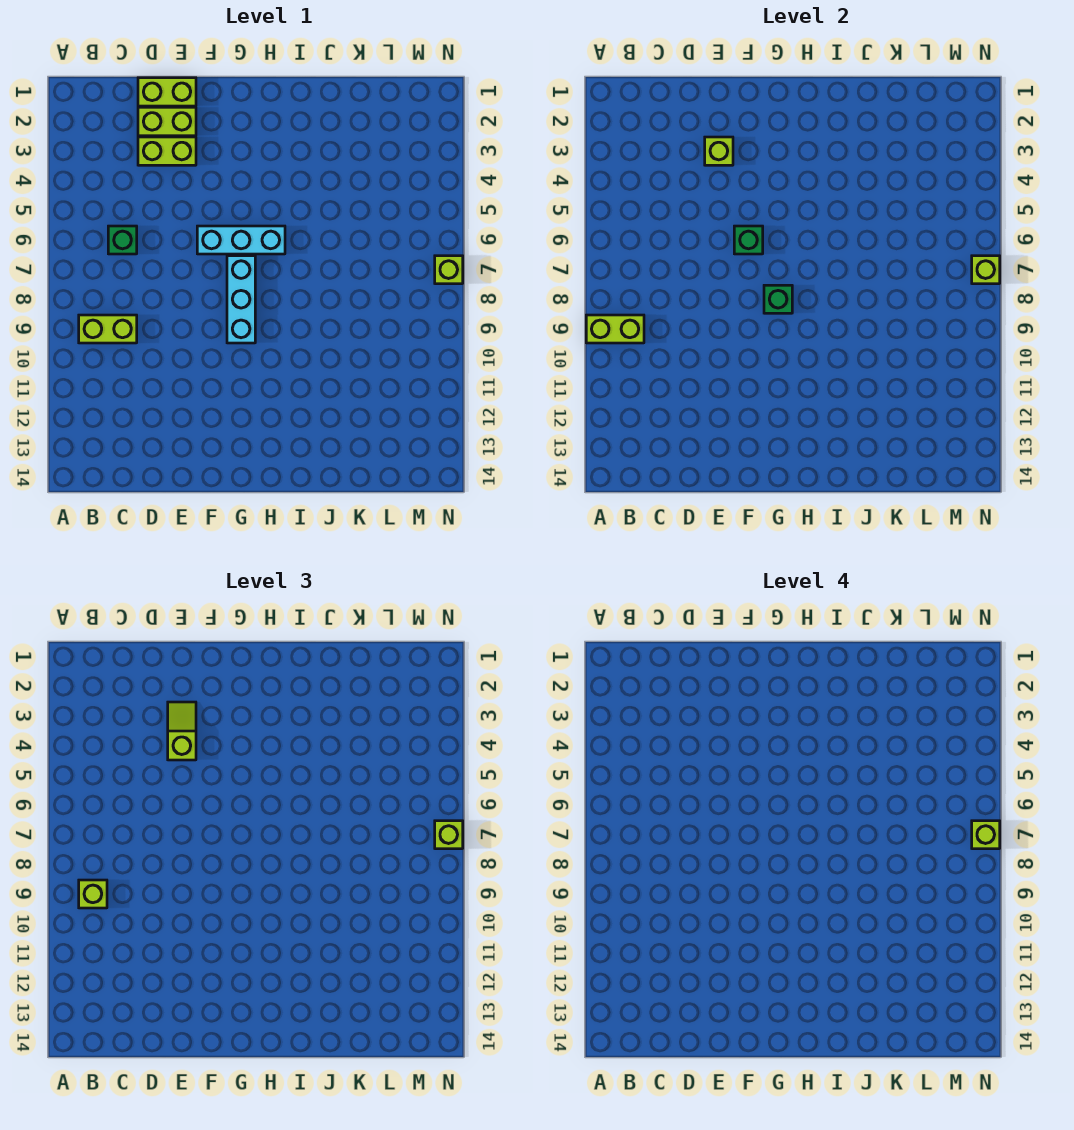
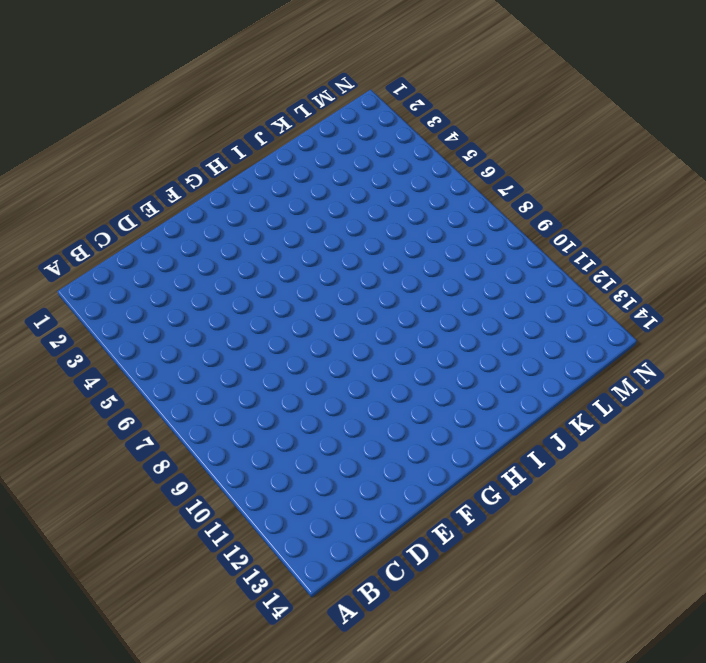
none -> lime brick B9:C9 level 1
none -> green brick C6 level 1
none -> lime brick D1:E1 level 1

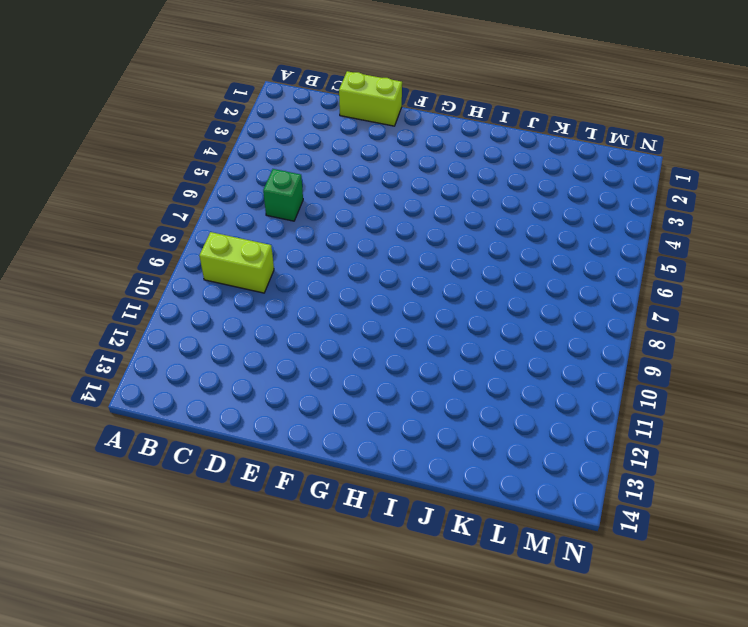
none -> lime brick D2:E2 level 1
none -> lime brick D3:E3 level 1
none -> cyan brick F6:H6 level 1

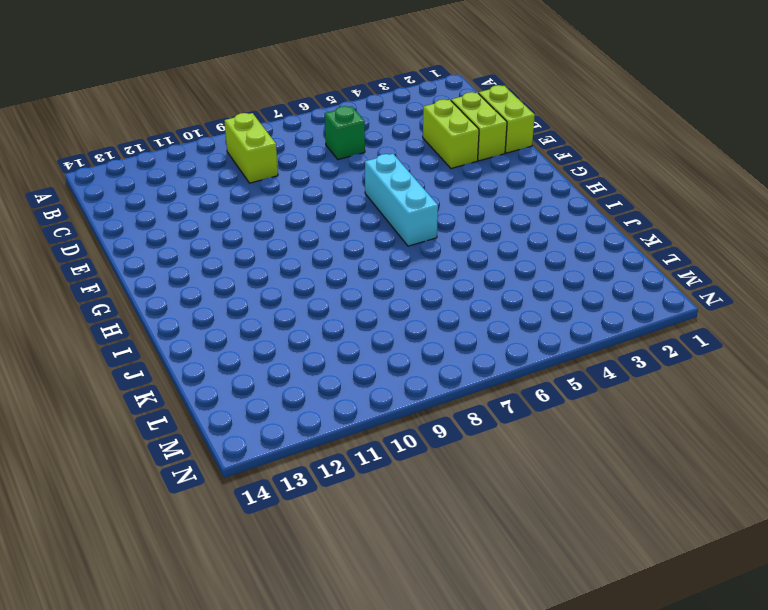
none -> cyan brick G7:G9 level 1
none -> lime brick N7 level 1
none -> lime brick A9:B9 level 2

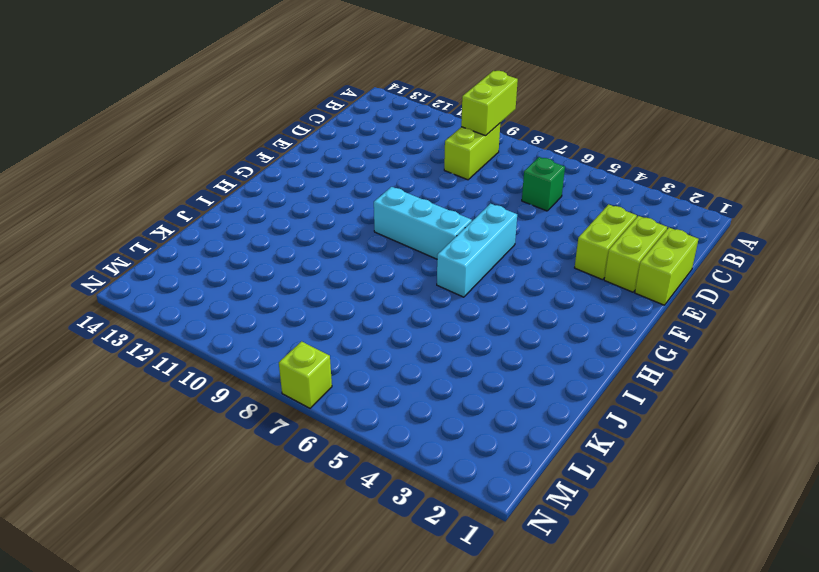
none -> lime brick E3 level 2
none -> green brick F6 level 2
none -> green brick G8 level 2

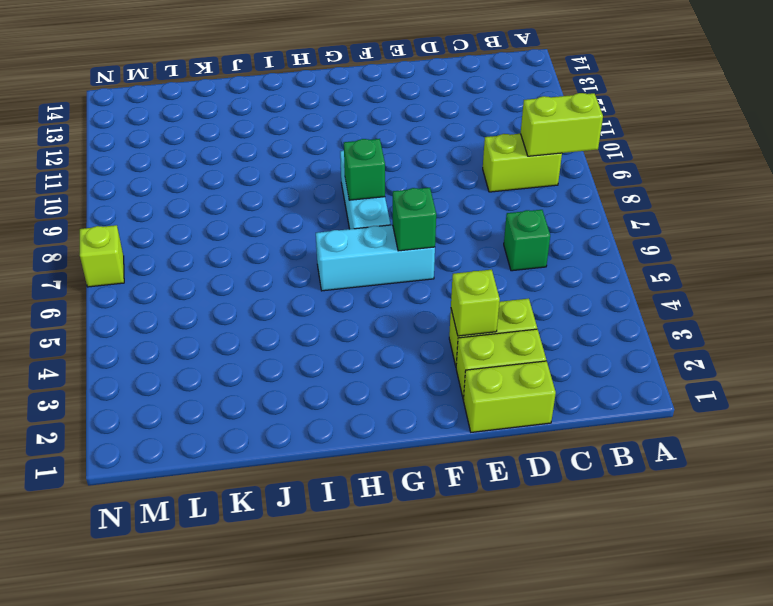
none -> lime brick N7 level 2
none -> lime brick B9 level 3
none -> lime slope E3:E4 level 3 top 4

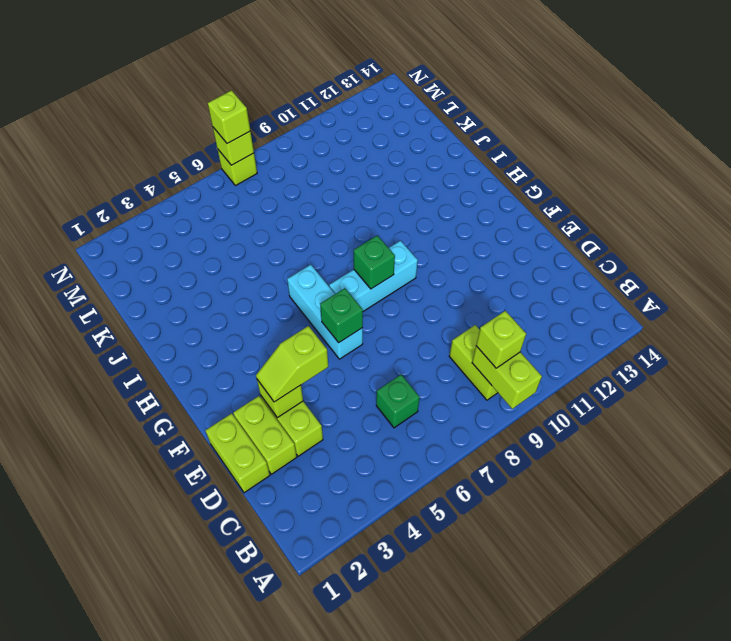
none -> lime brick N7 level 4

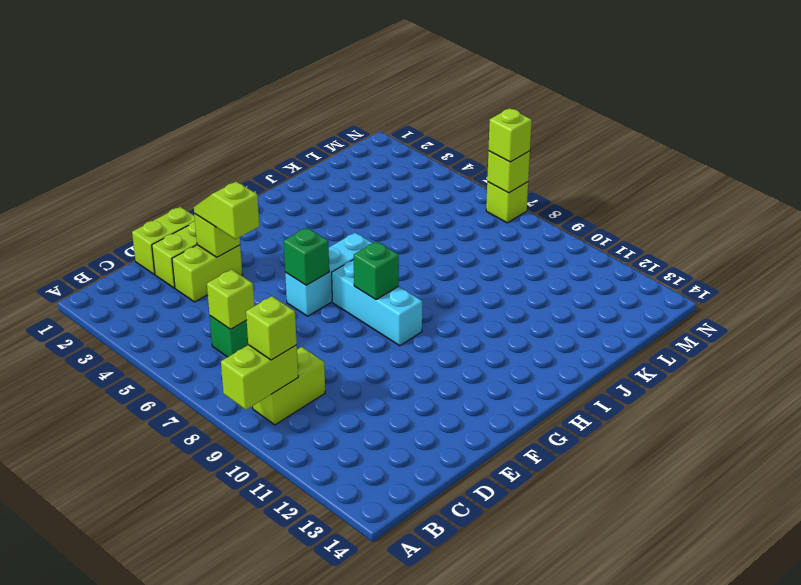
lime brick C6 level 2 -> lime brick N7 level 4

